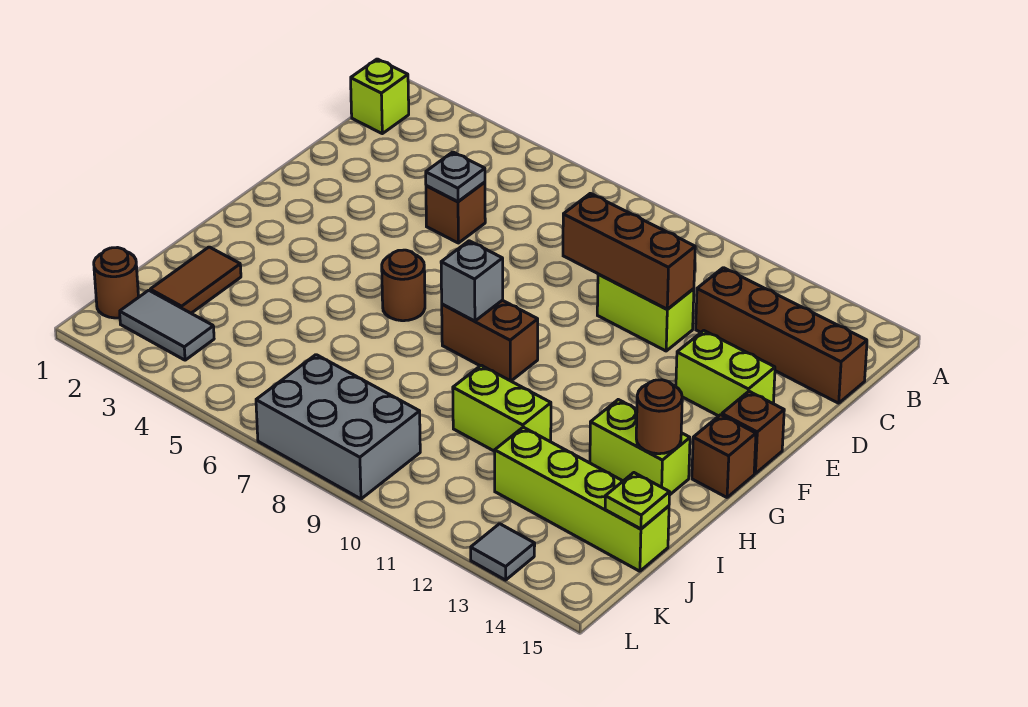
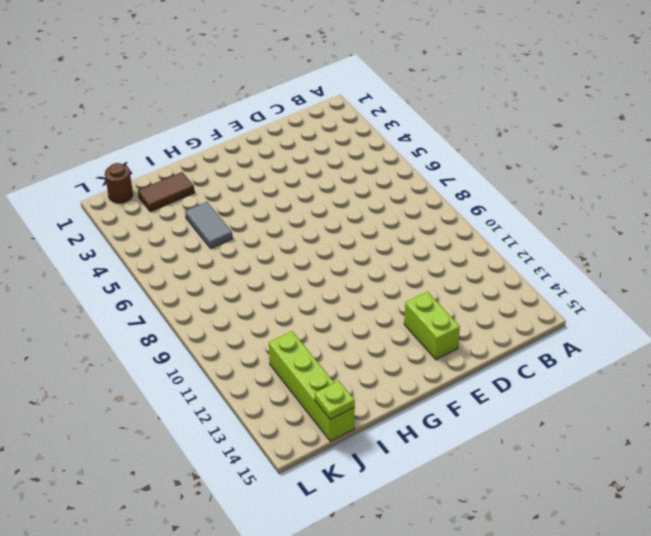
grey tile I4:I5 level 1 -> grey tile K2:K3 level 1
none -> lime brick B1 level 1
none -> brown brick C12:C15 level 1
none -> brown brick D5 level 1

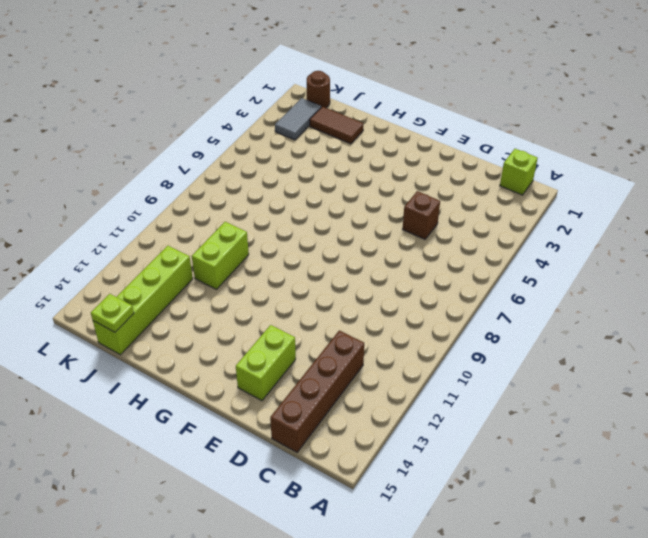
none -> lime brick D10:D11 level 1
none -> brown brick F15 level 1
none -> brown round brick G6 level 1

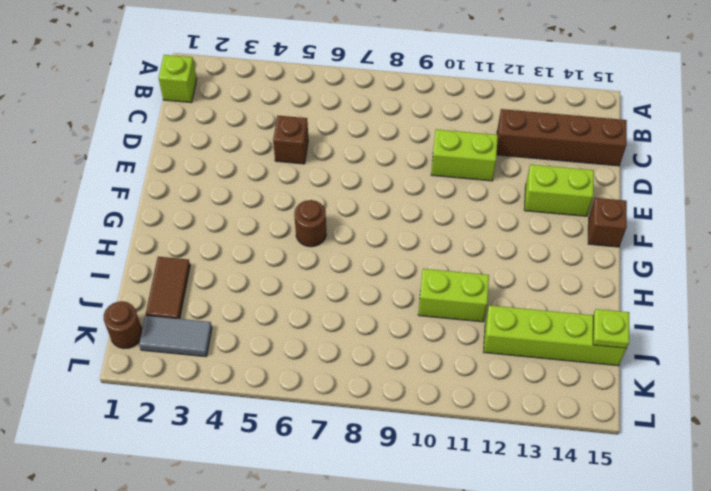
none -> brown brick G8:G9 level 1
none -> brown brick G15 level 1
none -> lime brick H13:H14 level 1

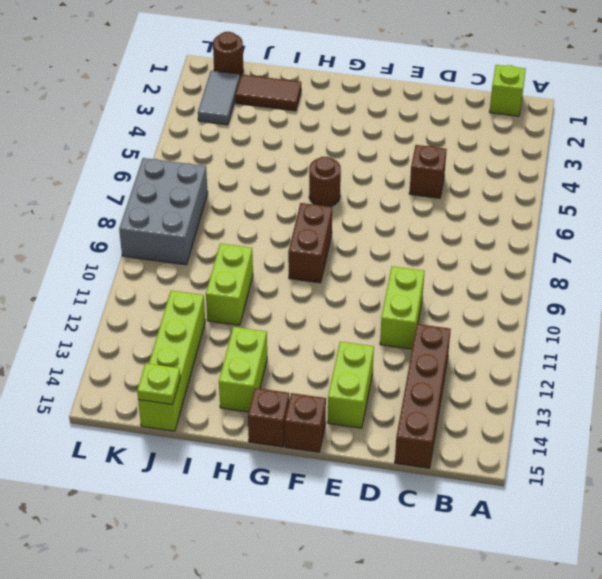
none -> grey tile L13 level 1
none -> grey plate D5 level 2
none -> brown brick D9:D11 level 2

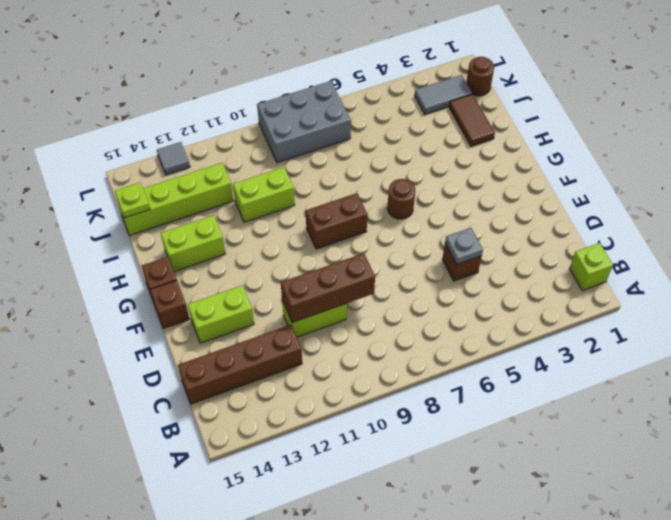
none -> grey brick G8 level 2
none -> brown round brick H14 level 2

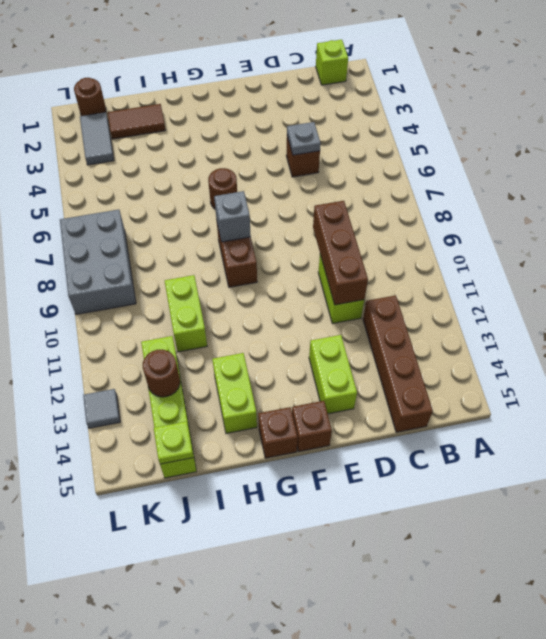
brown round brick J13 level 2 -> brown round brick H14 level 2

